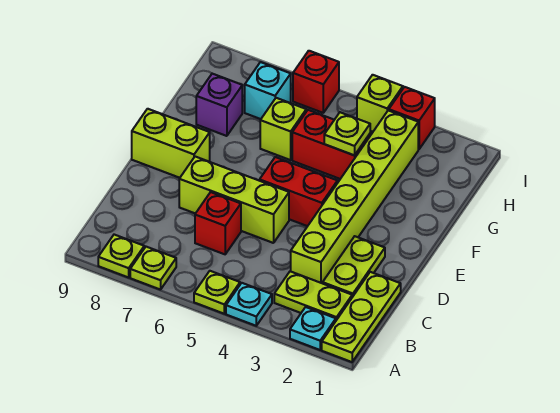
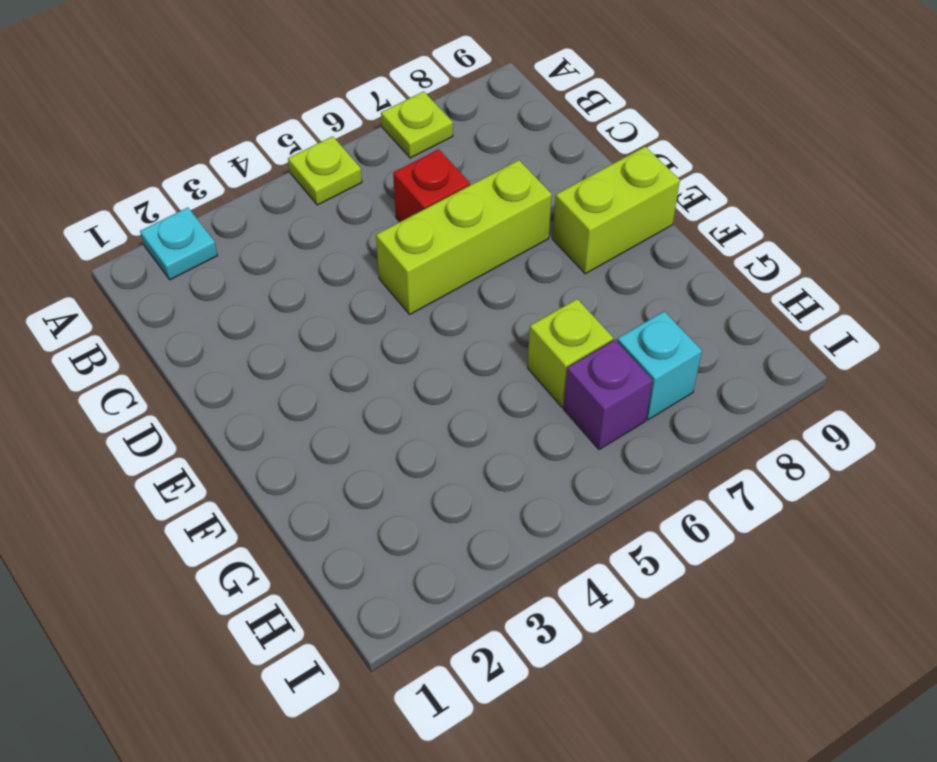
purple brick H6 level 1 -> purple brick G8 level 1
none -> lime plate A1:C1 level 1
none -> cyan plate A4 level 1
none -> lime plate A8 level 1

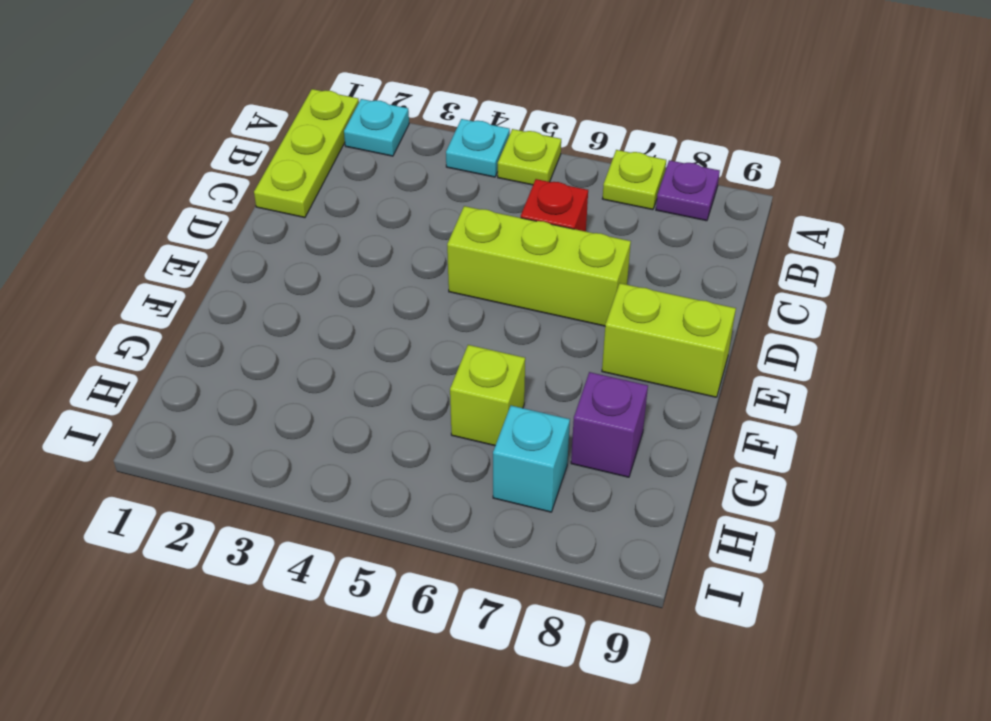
purple plate A8 level 1 -> lime plate A8 level 1
none -> lime plate B2:B3 level 1
none -> lime plate C2:D2 level 1
none -> lime brick C3:H3 level 1

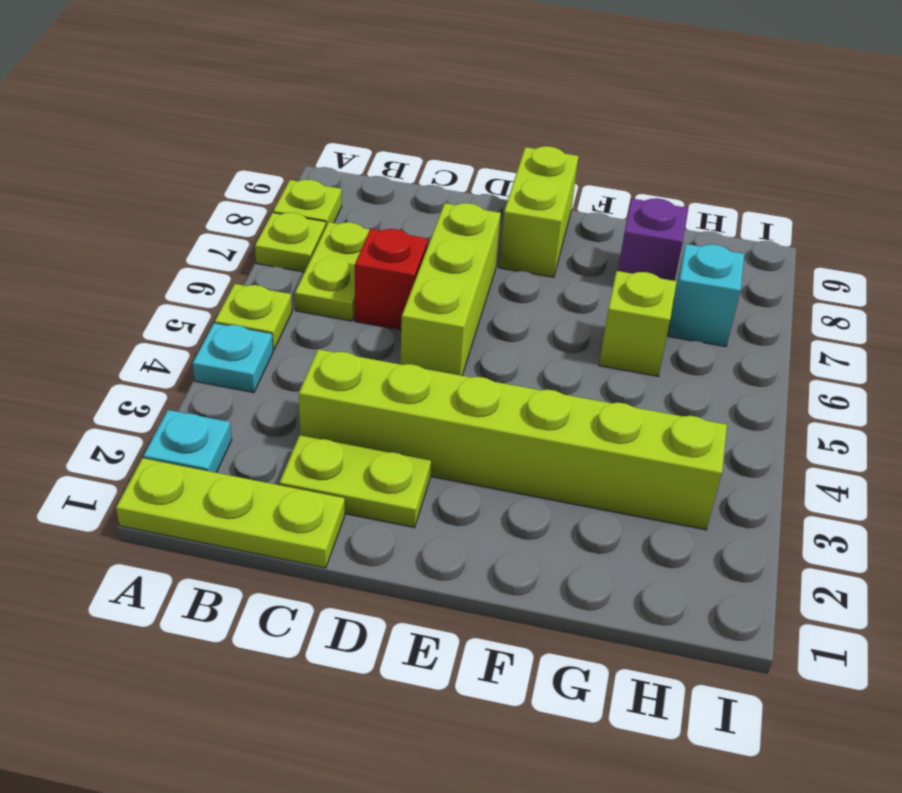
lime plate B6:B7 level 1 -> lime plate B2:B3 level 1
none -> red brick E4:E5 level 1
none -> red brick G4:G5 level 1
none -> red brick I3 level 1

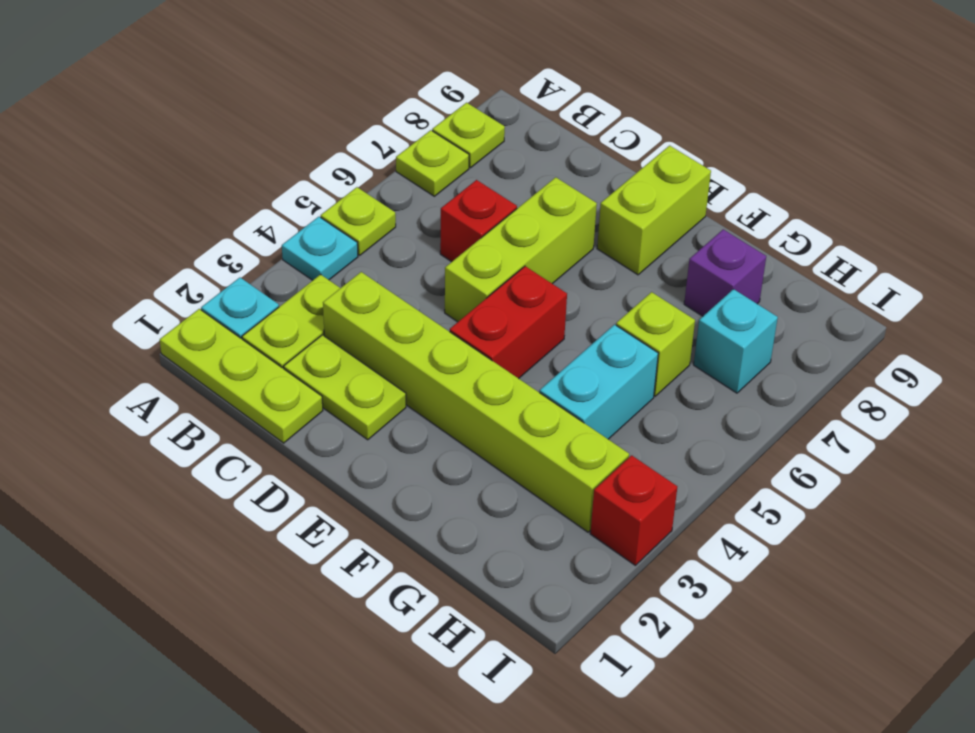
cyan brick G4:G5 level 1 -> red brick G4:G5 level 1
none -> lime brick I4 level 1
none -> red brick I6 level 1
none -> lime plate G4 level 2

